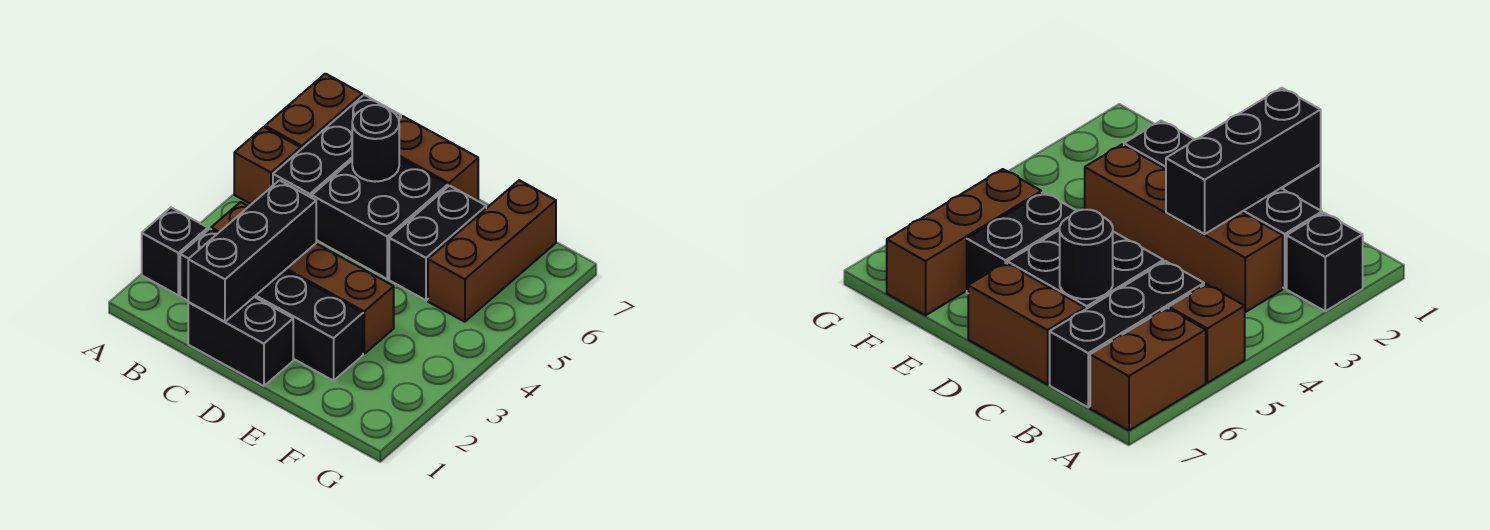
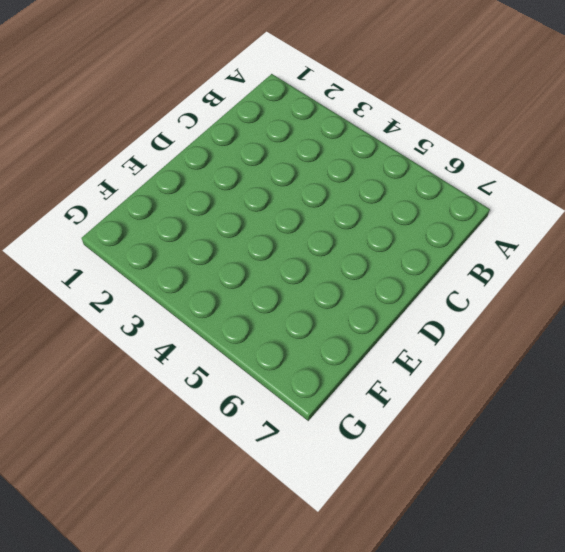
none -> black brick A2 level 1
none -> brown brick A5 level 1
none -> brown brick A6:A7 level 1

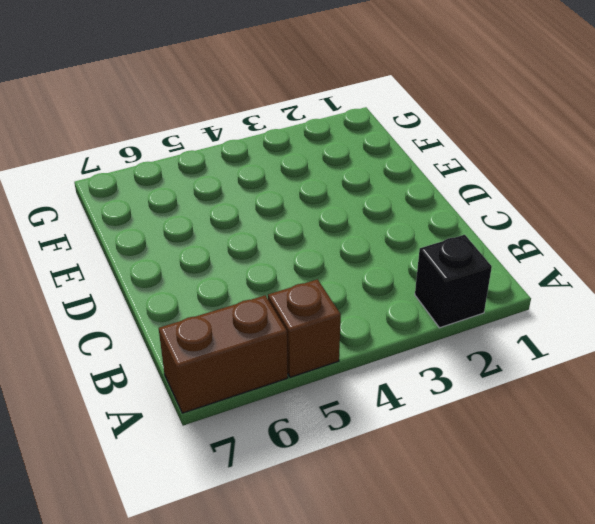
none -> black brick B2:E2 level 1
none -> brown brick B3:E3 level 1
none -> black brick B5:B7 level 1

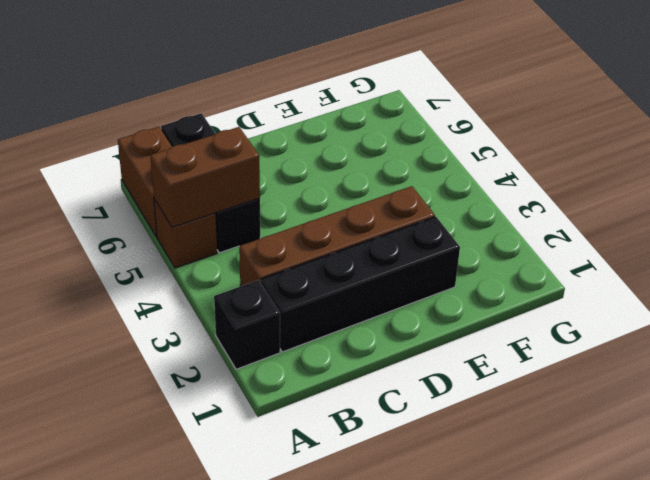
brown brick A5:B5 level 2 -> brown brick C7:D7 level 1
none -> black brick C1:D1 level 1
none -> black brick C5:D6 level 1
none -> black brick E5:E6 level 1

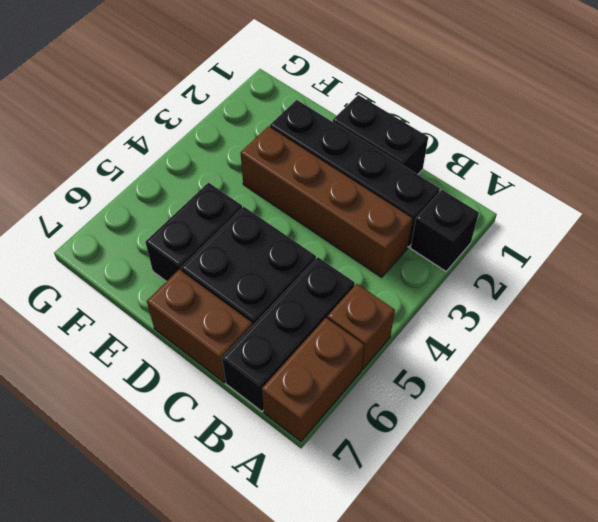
none -> brown brick F5:F7 level 1
none -> black brick C1:C3 level 2
none -> black round brick C6 level 2

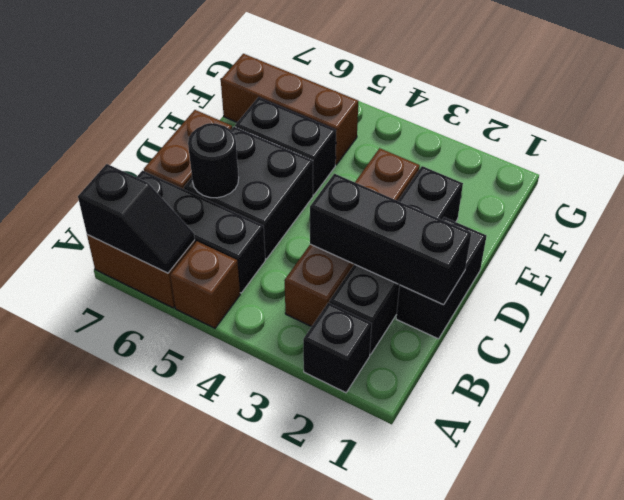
black slope A6:A7 level 2 top 7 -> none

